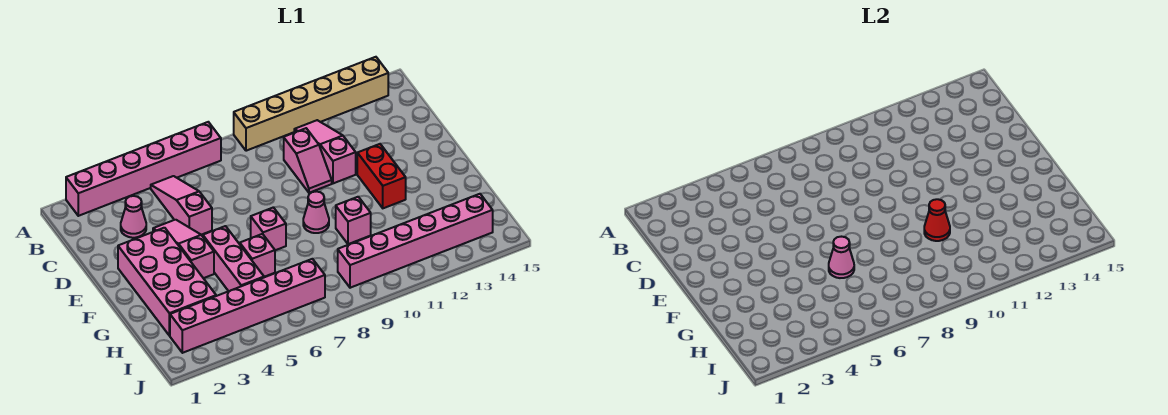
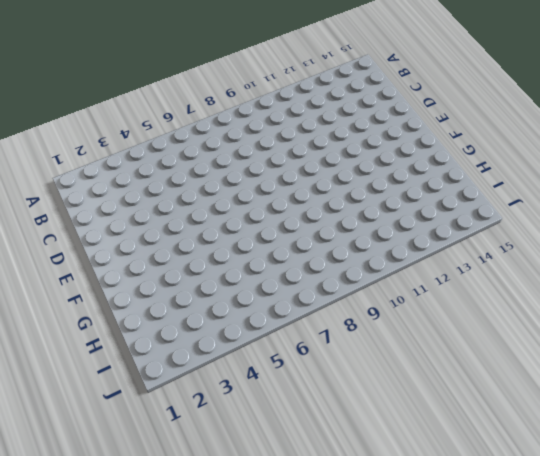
none -> pink brick A2:A7 level 1
none -> tan brick A9:A14 level 1
none -> pink slope B5:D5 level 1 top D

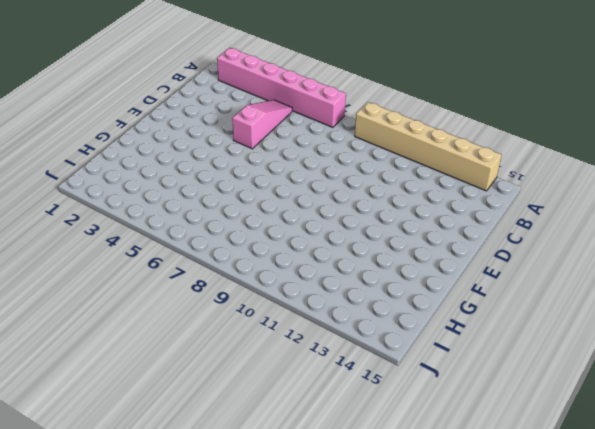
none -> pink slope B11:D11 level 1 top D
none -> pink cone C3 level 1
none -> pink slope C10:D10 level 1 top C

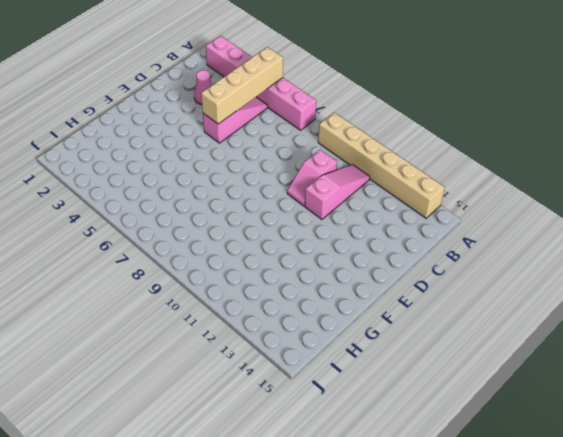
tan brick A5:D5 level 2 -> none
none -> pink slope D4:F4 level 1 top F
none -> pink brick E2:H3 level 1
none -> red brick E12:F12 level 1

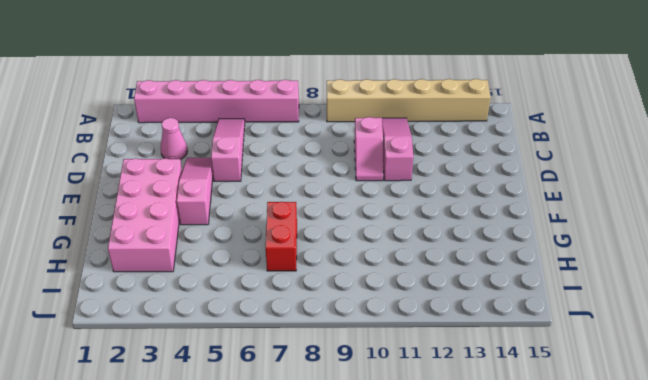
red brick G7:H7 level 1 -> red brick E12:F12 level 1
none -> pink brick F5:H5 level 1
none -> pink brick F7 level 1
none -> pink cone F9 level 1

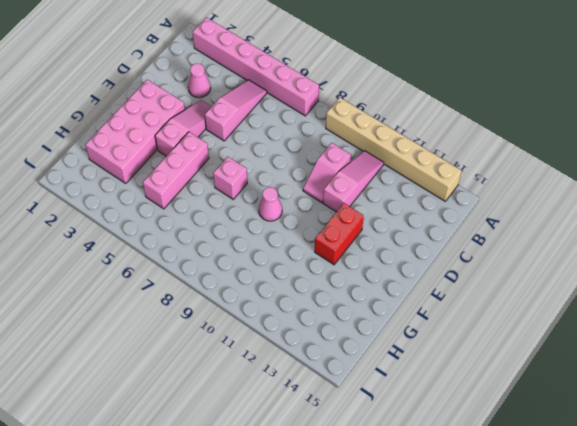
none -> pink brick G6 level 1
none -> pink brick G10 level 1
none -> pink brick I2:I7 level 1

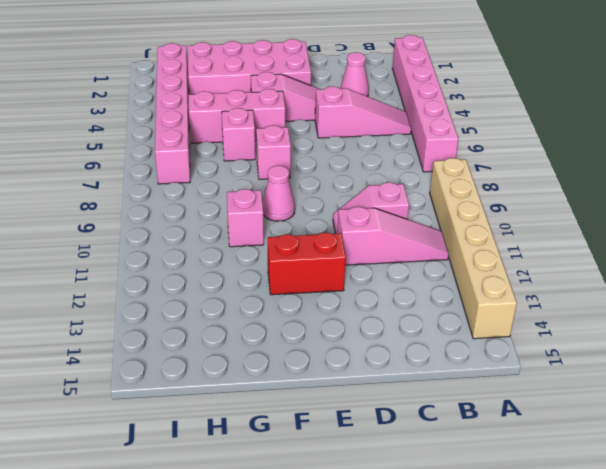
none -> pink brick I9:I14 level 1
none -> pink cone G6 level 2
none -> red cone G10 level 2

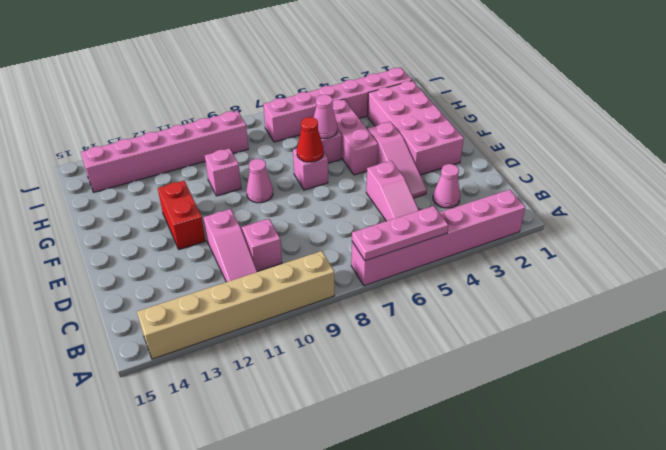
pink plate A5:A7 level 2 -> none
red cone F7 level 2 -> red cone G10 level 2

